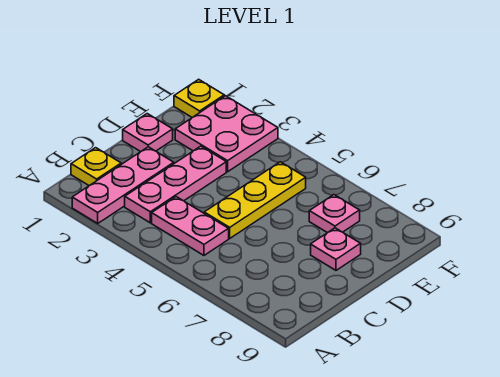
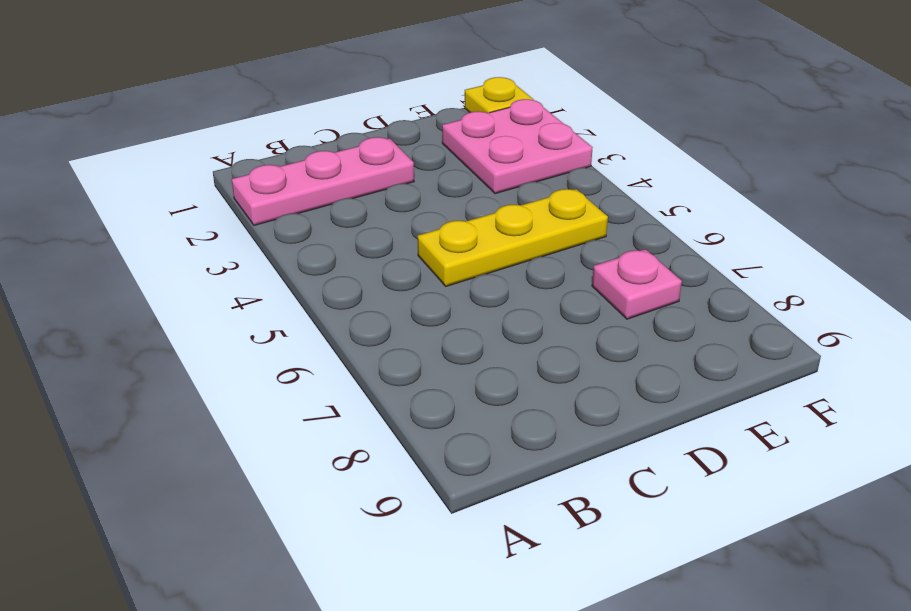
none -> yellow plate B1 level 1
none -> pink plate B3:D3 level 1

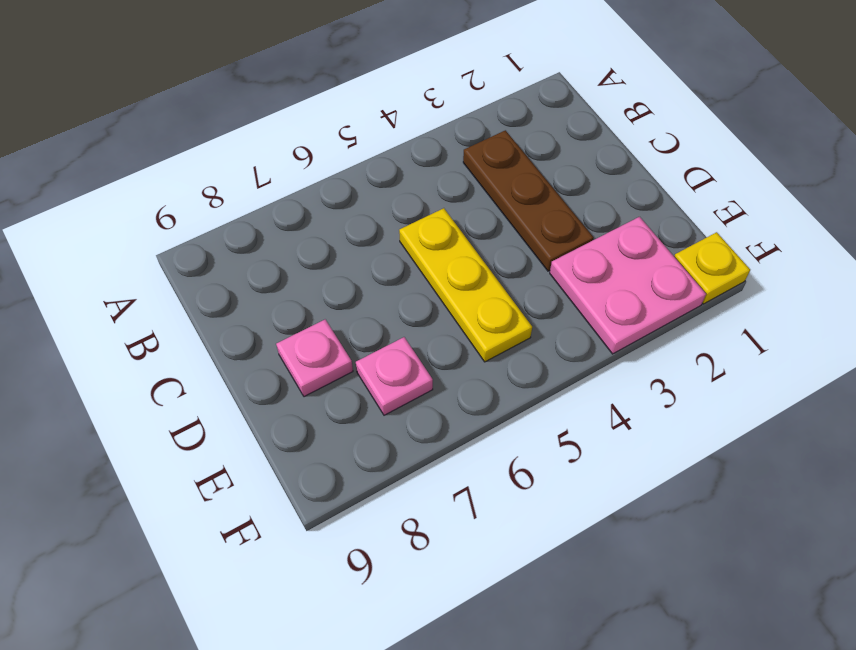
brown plate B3:D3 level 1 -> pink plate B3:D3 level 1
none -> pink plate A2:C2 level 1
none -> yellow plate B1 level 1

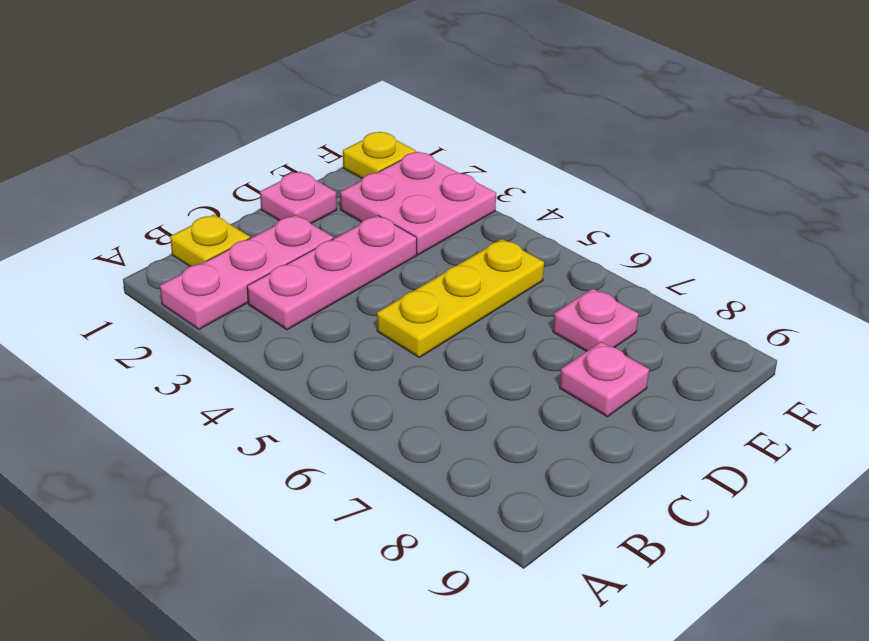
none -> pink plate B4:B5 level 1

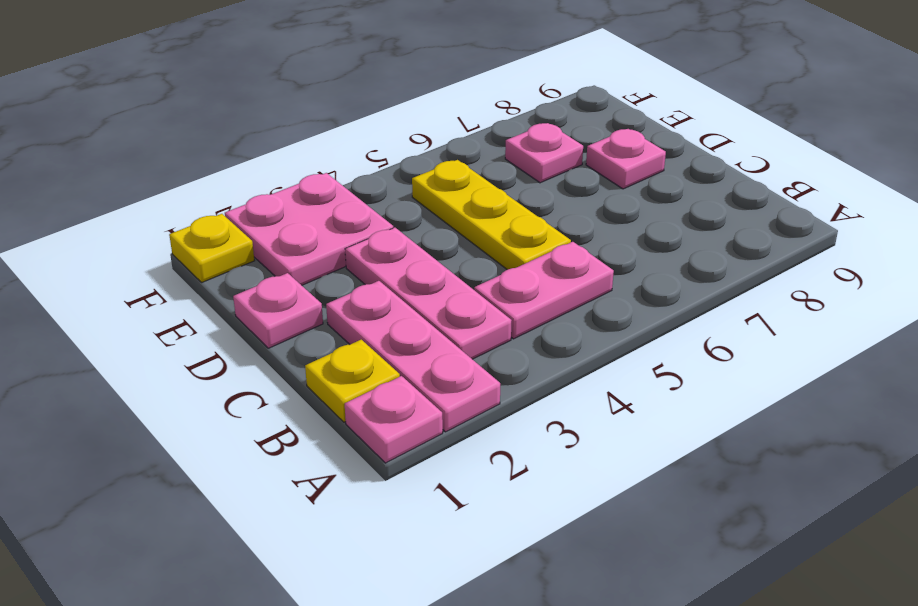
pink plate A1 level 1 -> none

